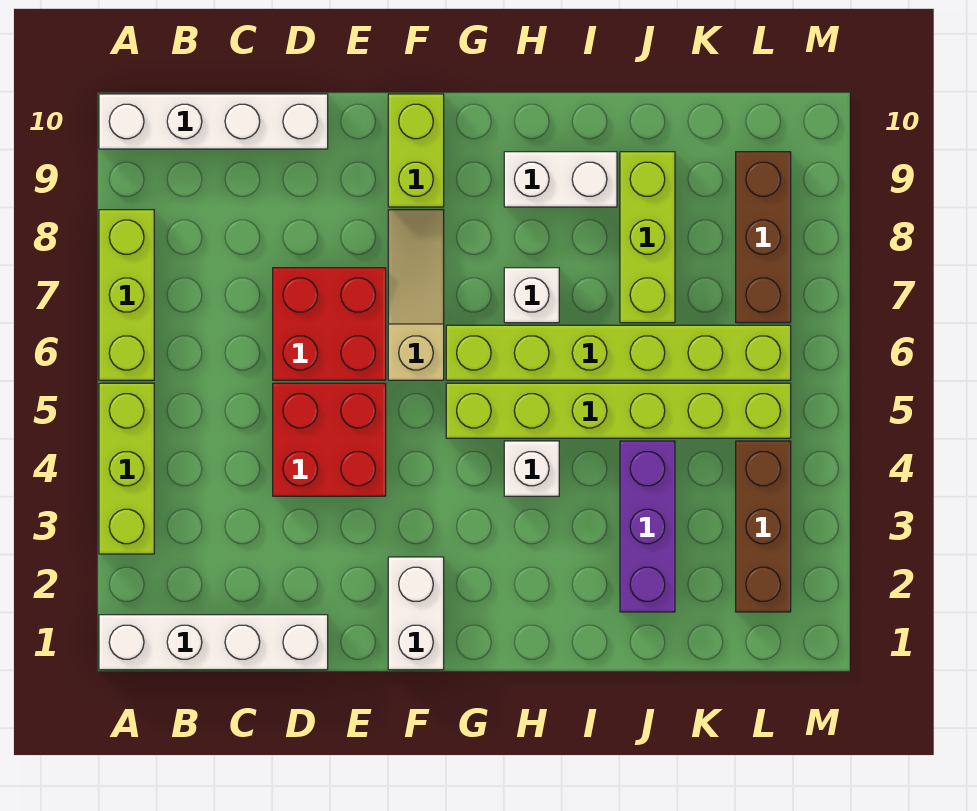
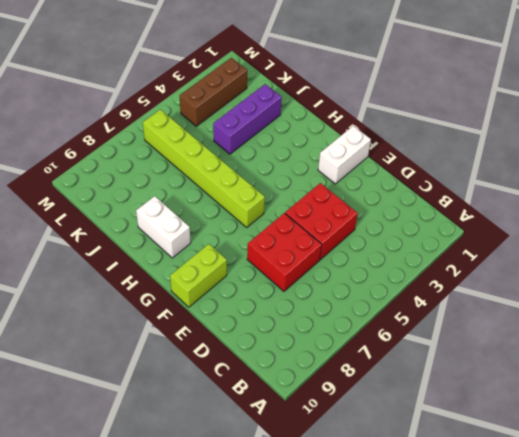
none -> white brick A1:D1 level 1
none -> lime brick A3:A5 level 1
none -> lime brick A6:A8 level 1

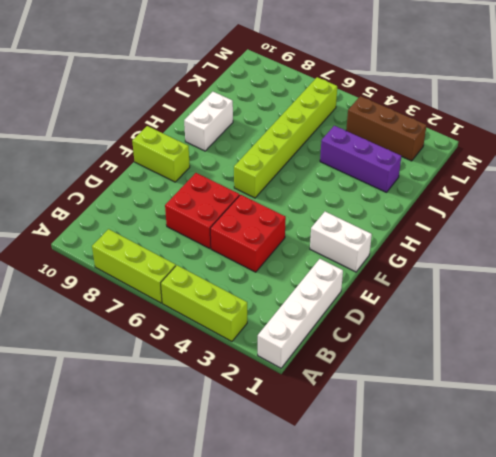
none -> white brick A10:D10 level 1
none -> tan slope F6:F8 level 1 top 6
none -> lime brick G5:L5 level 1

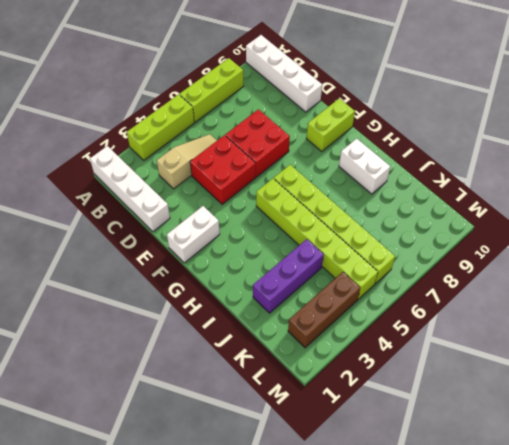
tan slope C3:C5 level 1 top 3 -> tan slope F6:F8 level 1 top 6
none -> white brick H4 level 1
none -> white brick H7 level 1
none -> lime brick J7:J9 level 1

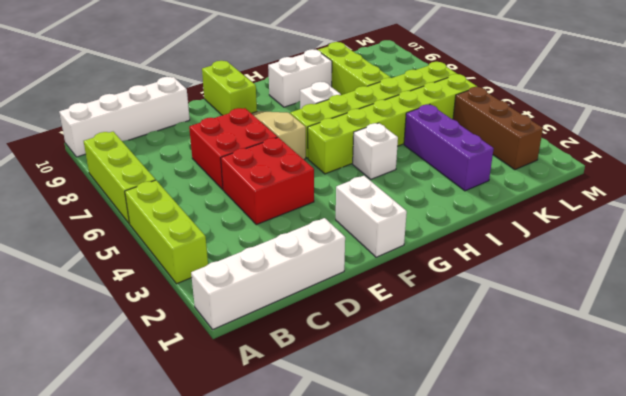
none -> brown brick L7:L9 level 1

